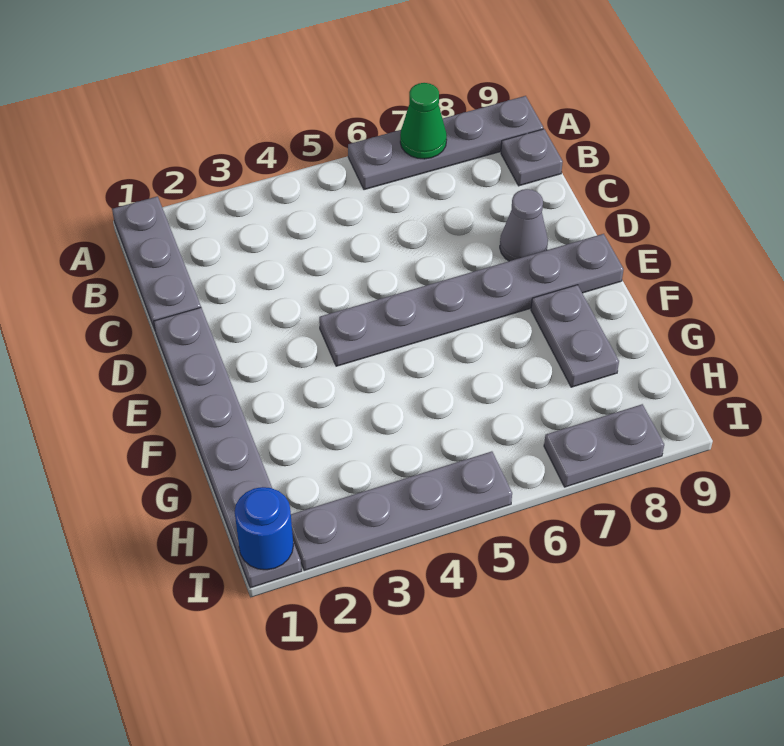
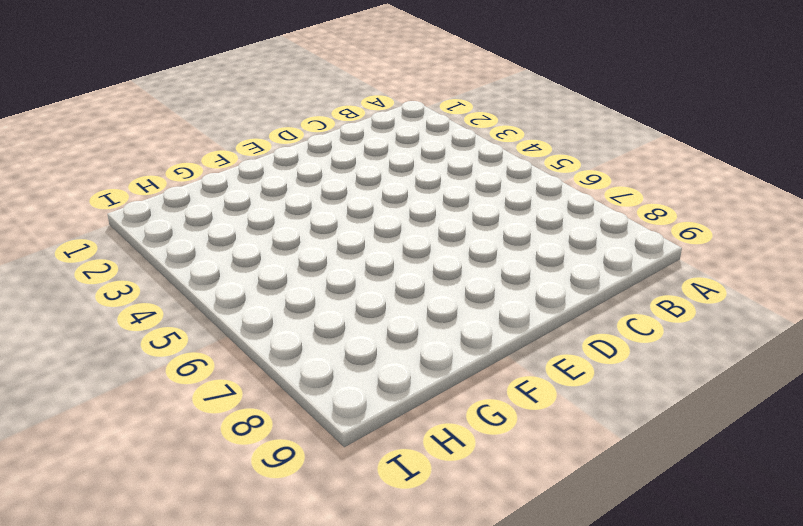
none -> grey plate A1:C1 level 1
none -> grey plate A6:A9 level 1

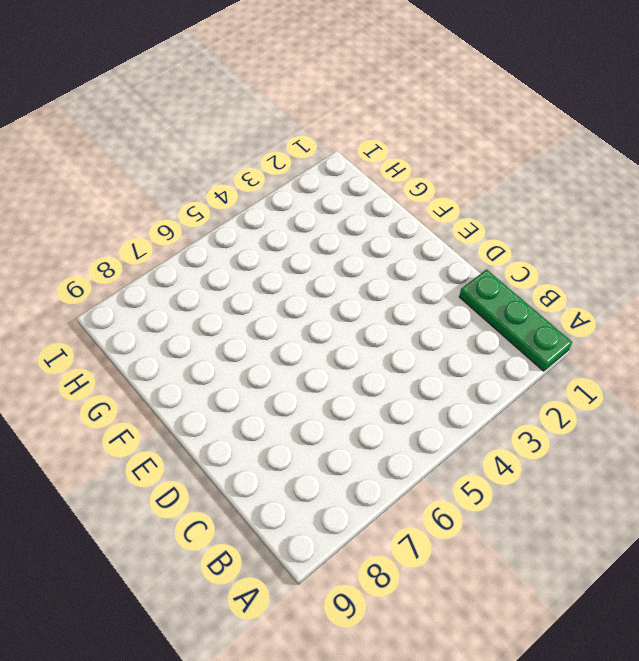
green plate A1:C1 level 1 -> grey plate A1:C1 level 1
none -> grey plate A6:A9 level 1
none -> grey plate B9 level 1

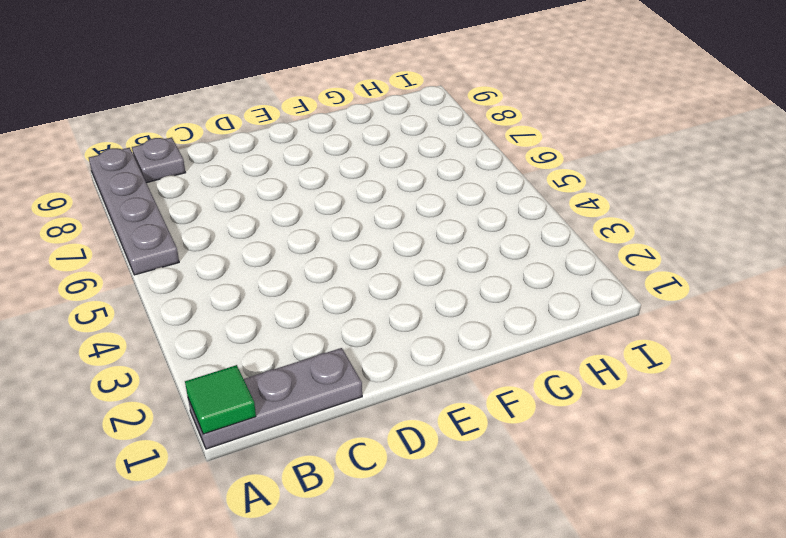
green tile A1 level 2 -> none
none -> grey plate D1:I1 level 1
none -> grey cone D8 level 1

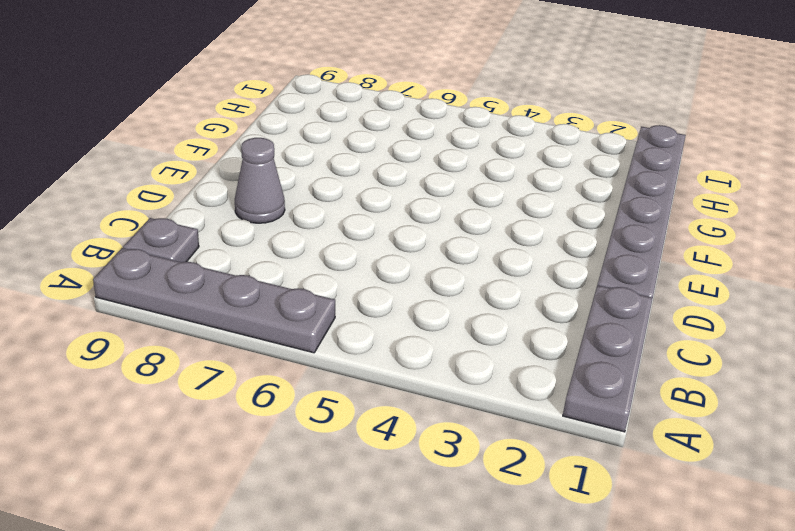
none -> grey plate E4:E9 level 1
none -> grey plate F8:G8 level 1

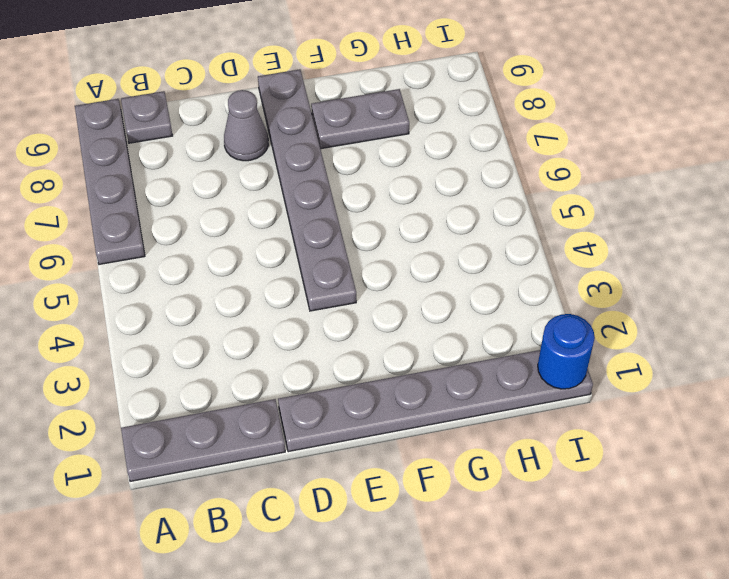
none -> grey plate I2:I5 level 1
none -> grey plate I7:I8 level 1

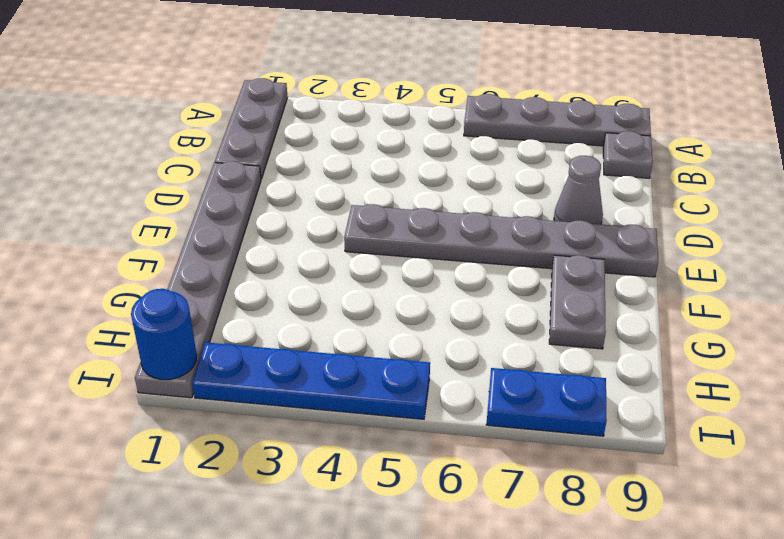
blue plate I2:I5 level 1 -> grey plate I2:I5 level 1
blue plate I7:I8 level 1 -> grey plate I7:I8 level 1
none -> green cone A7 level 2

